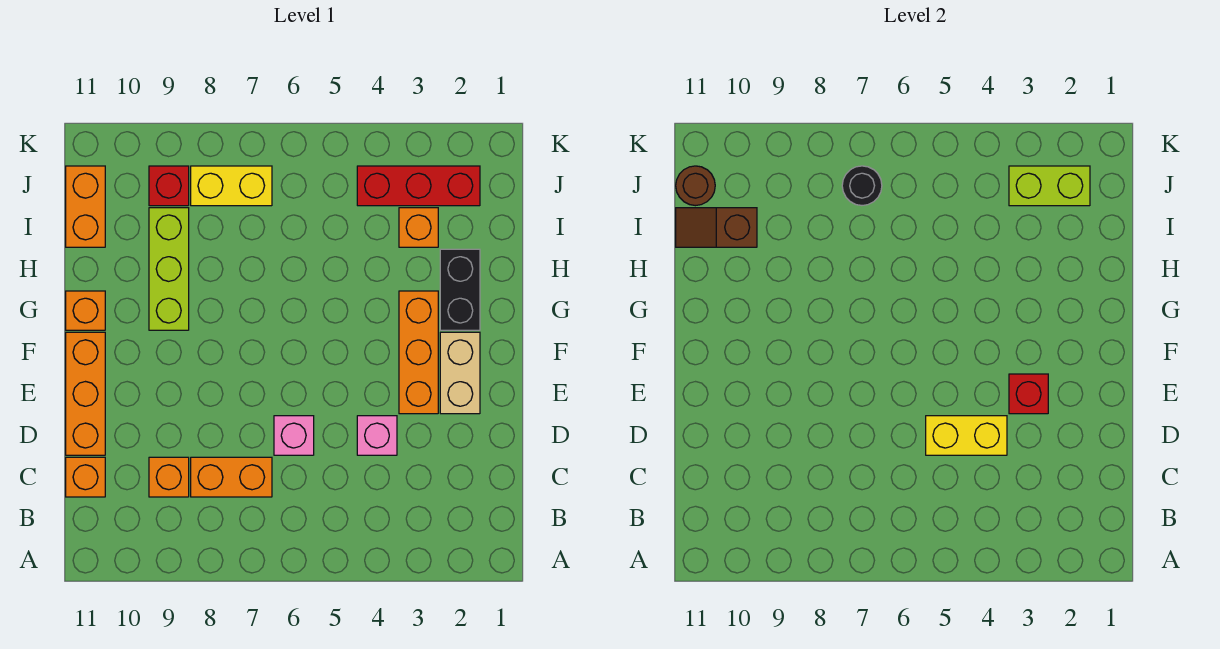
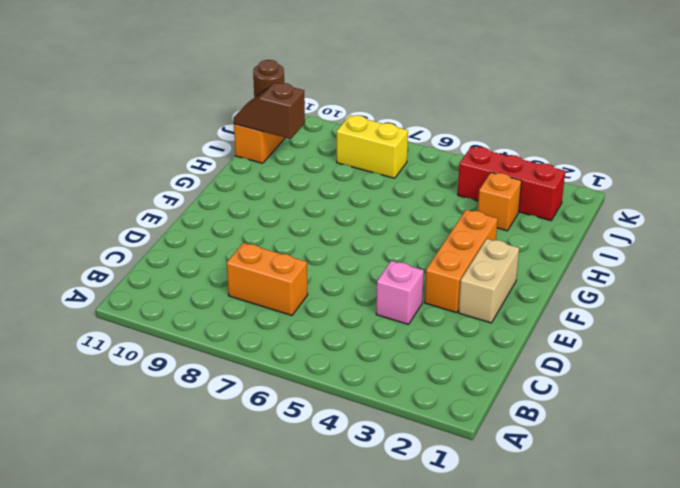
none -> orange brick C9 level 1
none -> orange brick C11 level 1
none -> pink brick D6 level 1

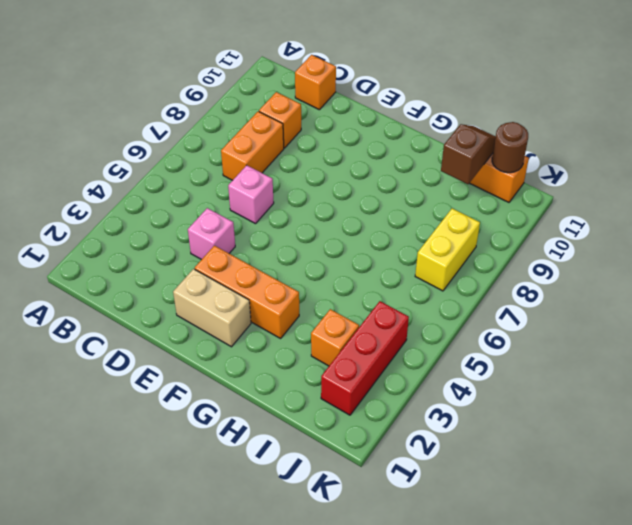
none -> orange brick D11:F11 level 1
none -> black brick G2:H2 level 1
none -> lime brick G9:I9 level 1

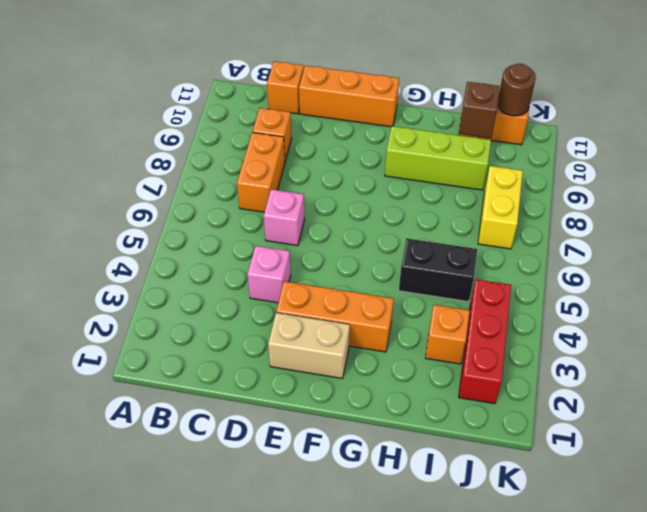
black brick H5:I5 level 1 -> black brick G2:H2 level 1
none -> orange brick G11 level 1
none -> red brick J9 level 1
none -> yellow brick D4:D5 level 2

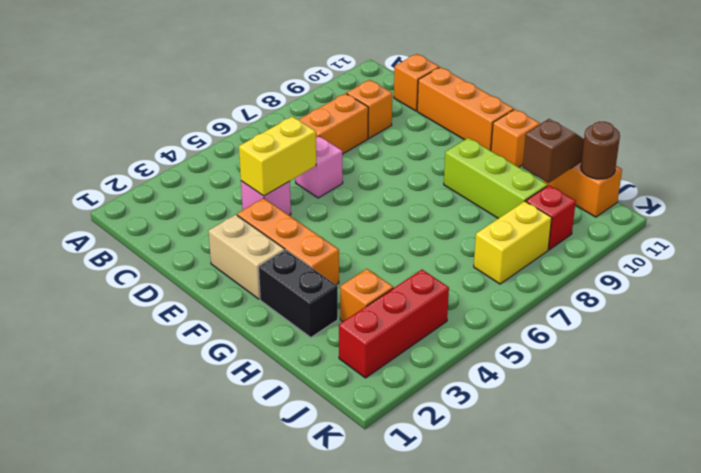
none -> red brick E3 level 2
none -> lime brick J2:J3 level 2
none -> black round brick J7 level 2

